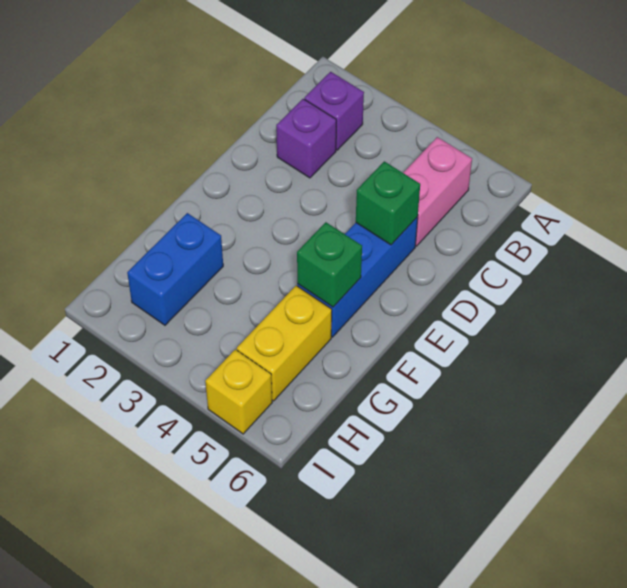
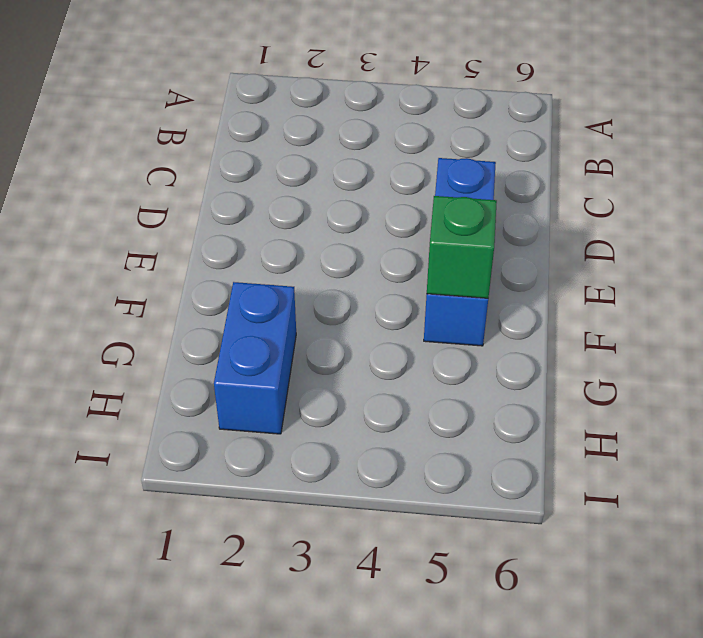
none -> purple brick B2 level 1
none -> pink brick B5:C5 level 1

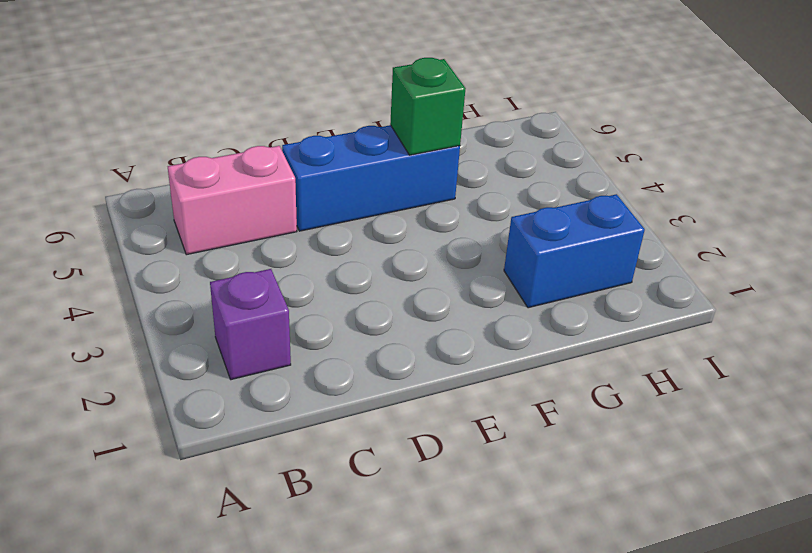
none -> purple brick C2 level 1
none -> yellow brick G5:H5 level 1

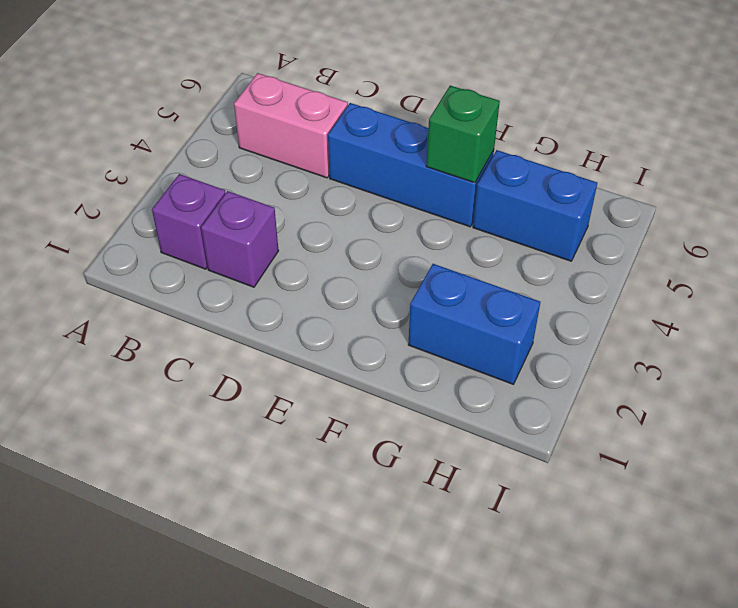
blue brick G5:H5 level 1 -> yellow brick G5:H5 level 1
none -> yellow brick I5 level 1
none -> green brick D5 level 2

